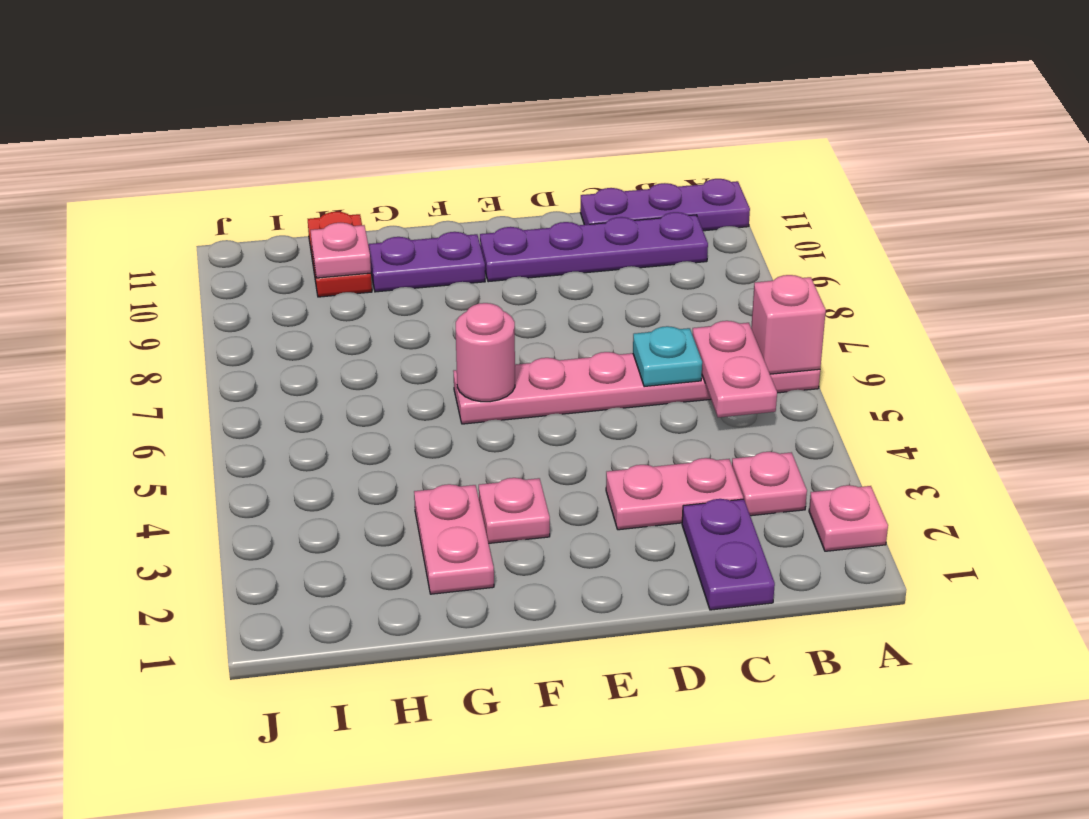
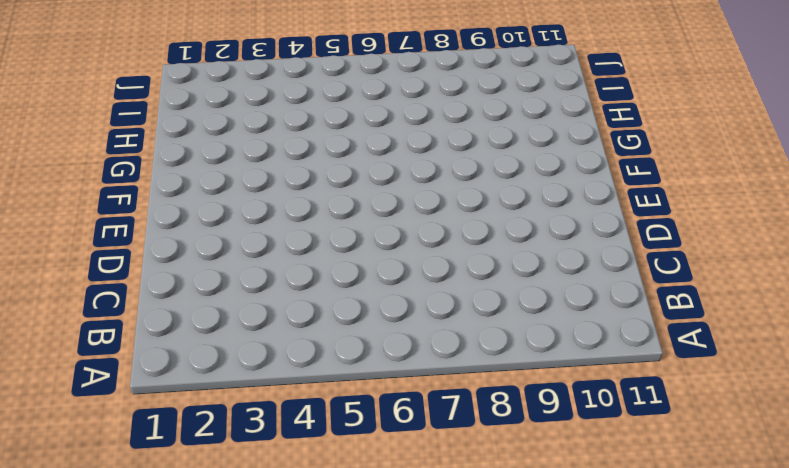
none -> pink plate A2 level 1
none -> pink plate A6:F6 level 1
none -> purple plate A11:C11 level 1

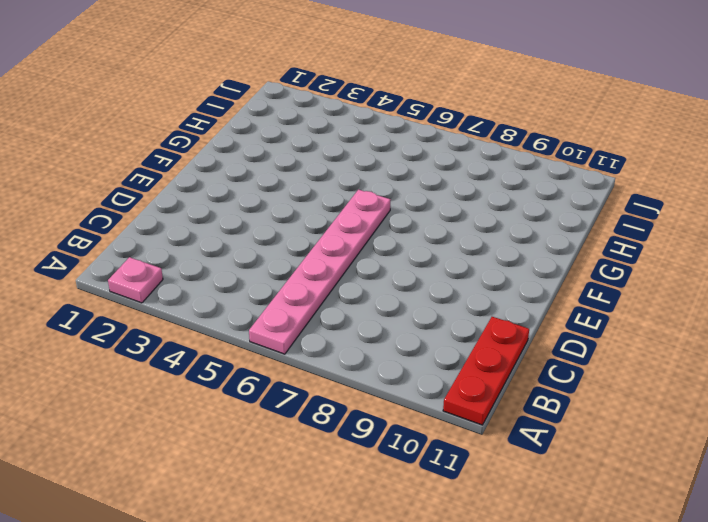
red plate A11:C11 level 1 -> purple plate A11:C11 level 1
none -> pink plate B3 level 1
none -> purple plate B10:E10 level 1
none -> purple plate C1:C2 level 1

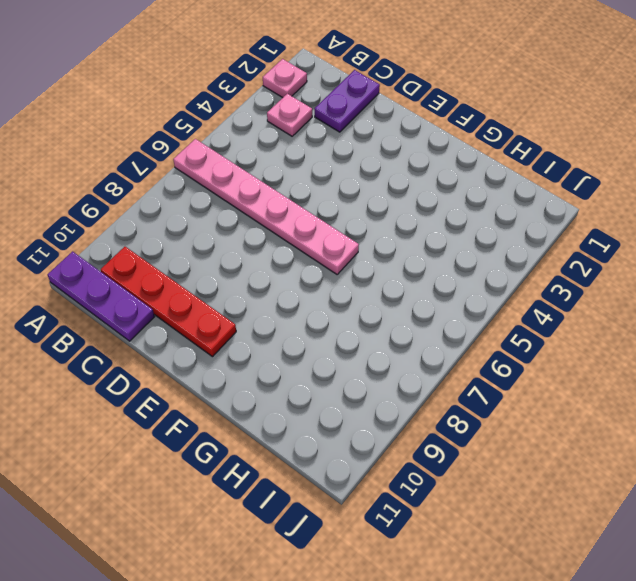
red plate B10:E10 level 1 -> purple plate B10:E10 level 1
none -> pink plate C3:D3 level 1
none -> pink plate F3 level 1
none -> purple plate F10:G10 level 1

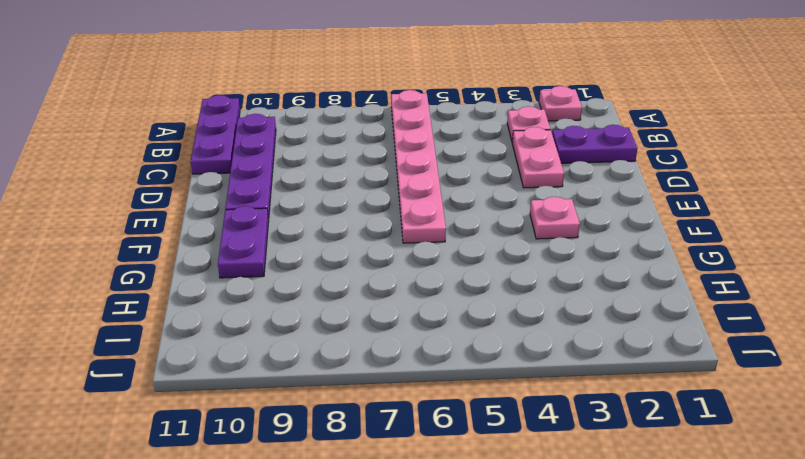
none -> pink plate G2:G3 level 1
none -> red plate H10:H11 level 1
none -> pink brick A6 level 2

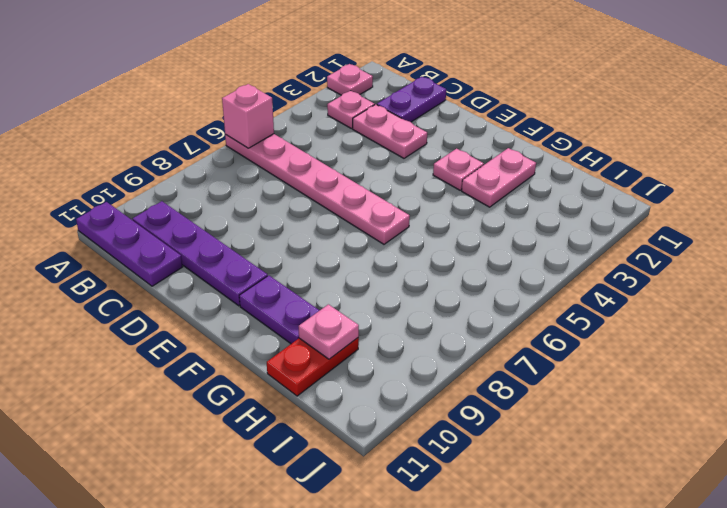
none -> pink plate B5:B6 level 2
none -> cyan plate C6 level 2
none -> pink round brick F6 level 2

